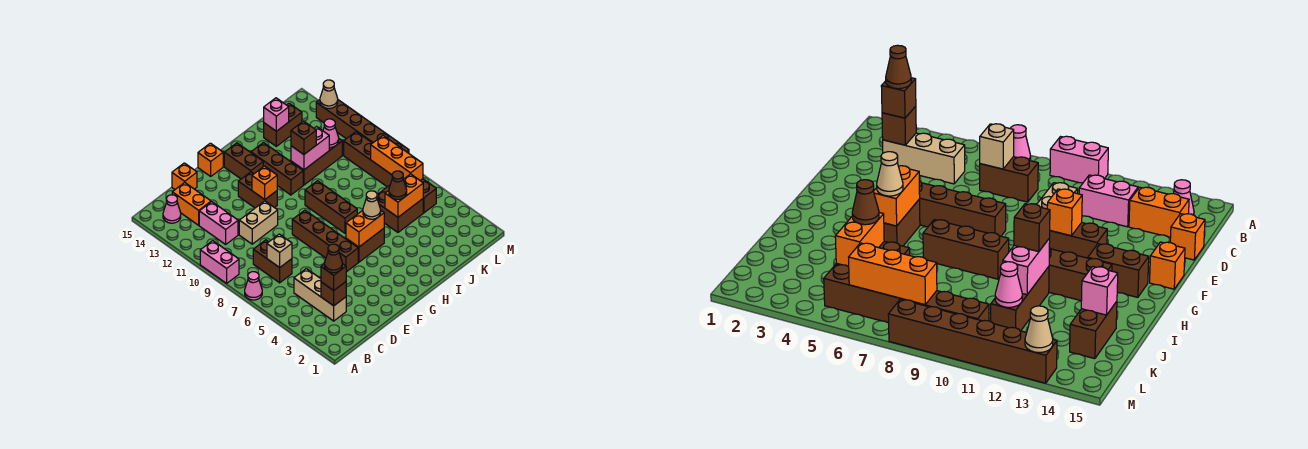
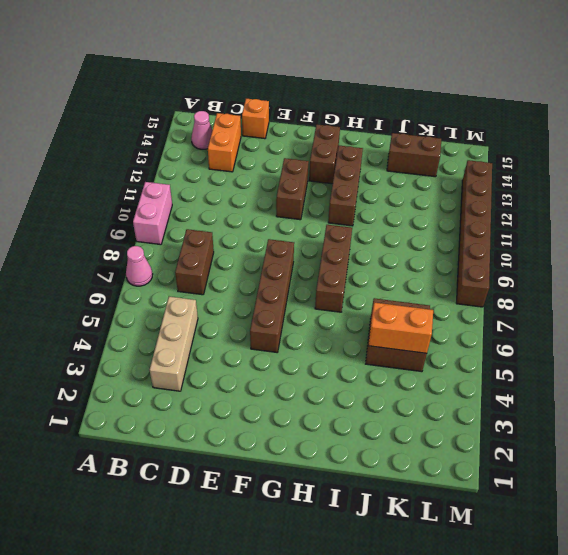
none -> pink brick C11:C12 level 1
none -> tan brick D10:E10 level 1
none -> orange brick F15 level 1
none -> brown brick G5:H5 level 1

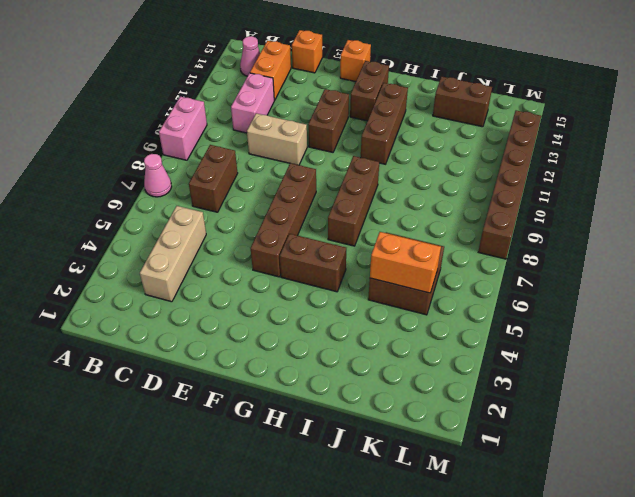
none -> brown brick I11:K11 level 1
none -> brown brick L5:L10 level 1
none -> brown brick C3 level 2
none -> tan brick C7 level 2

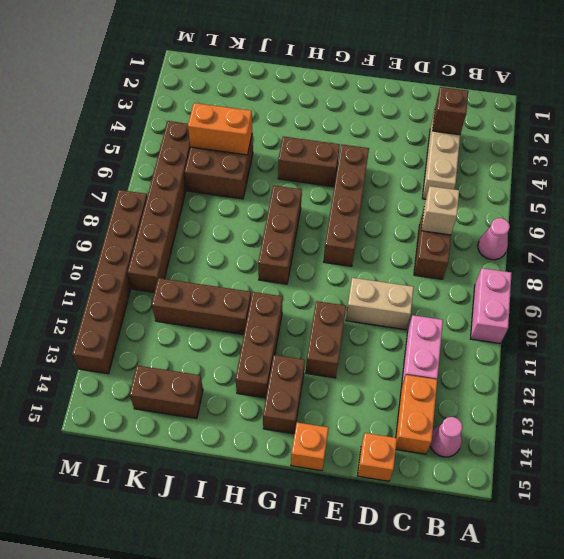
none -> orange brick F11 level 2
none -> orange brick G5:H5 level 2
none -> pink brick I11:J11 level 2
none -> pink brick J14 level 2

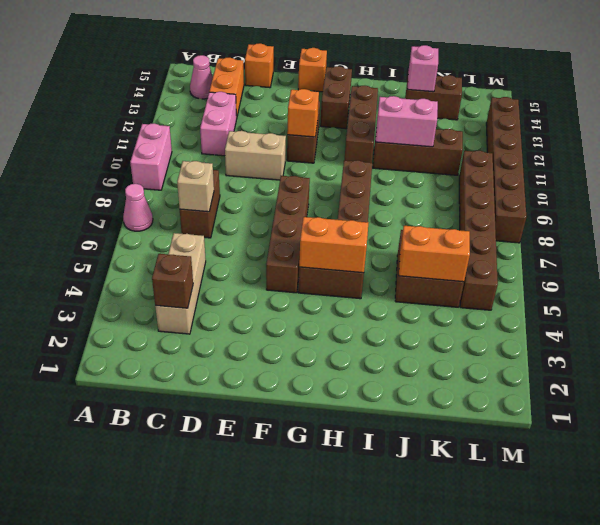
none -> pink cone K11 level 2
none -> orange brick L6:L8 level 2
none -> tan cone M13 level 2
none -> brown brick C3 level 3

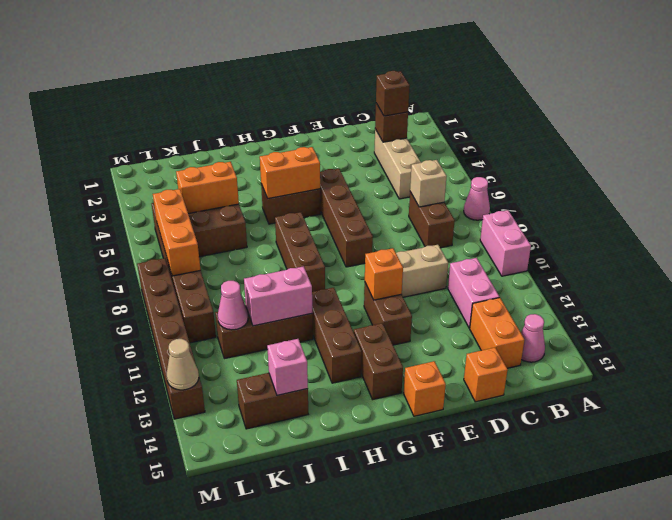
none -> tan cone H5 level 3
none -> brown brick I11 level 3
none -> brown cone J5 level 3
none -> brown cone C3 level 4

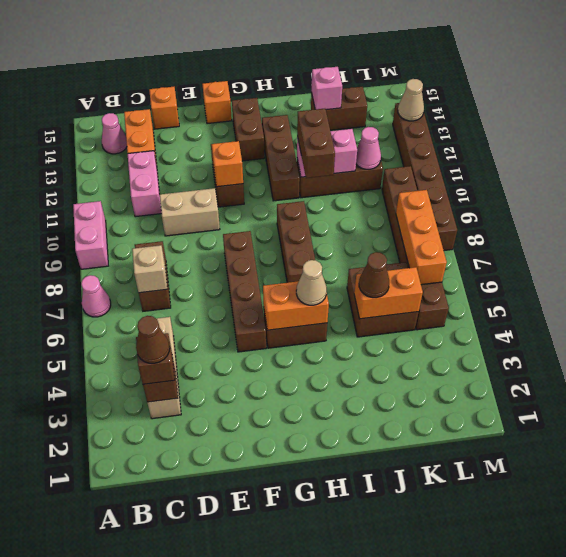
brown brick I10:I11 level 3 -> brown brick I11 level 3

